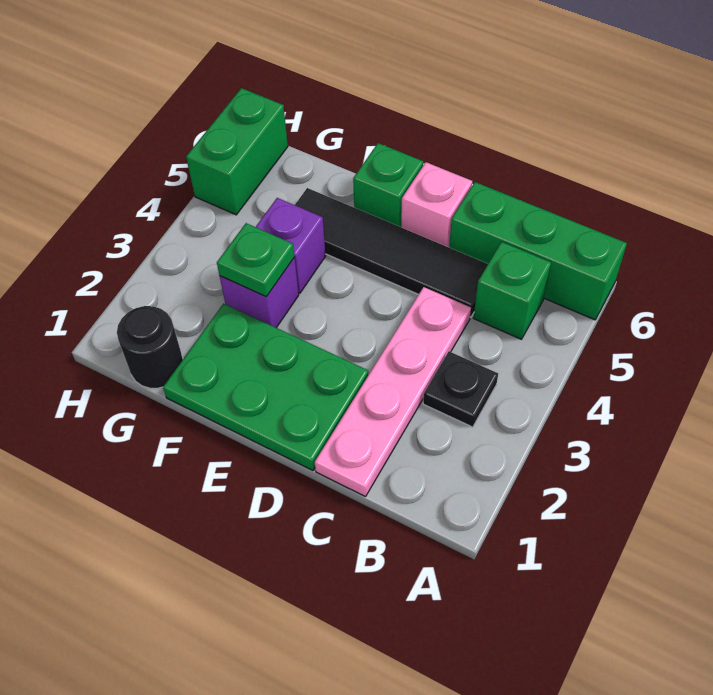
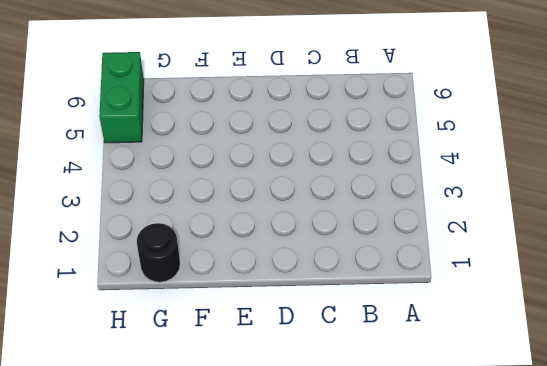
none -> green brick A6:C6 level 1
none -> black plate B3 level 1
none -> green brick B5 level 1

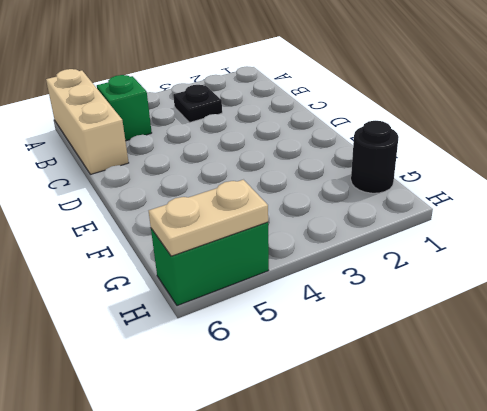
tan brick A6:C6 level 1 -> green brick A6:C6 level 1
tan plate H5:H6 level 2 -> none
none -> pink plate C1:C4 level 1
none -> black tile C5:F5 level 1
none -> green plate D1:F2 level 1

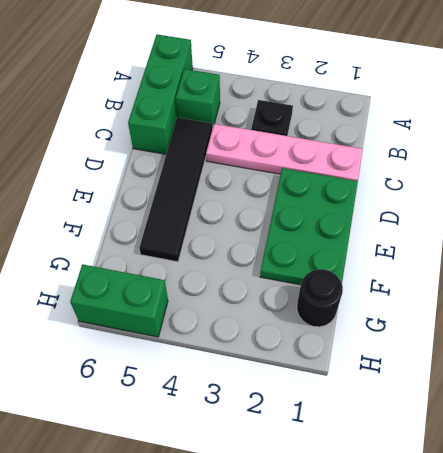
none -> pink brick D6 level 1
none -> green brick E6 level 1
none -> purple brick F3 level 1

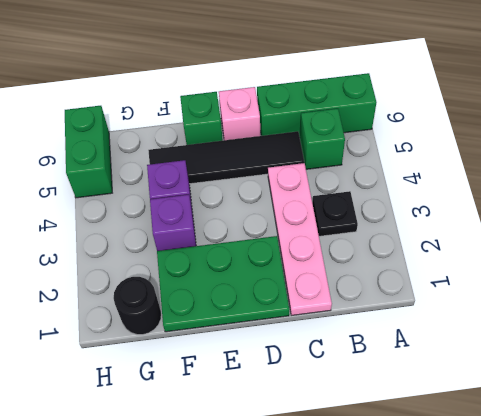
none -> green plate F3 level 2

